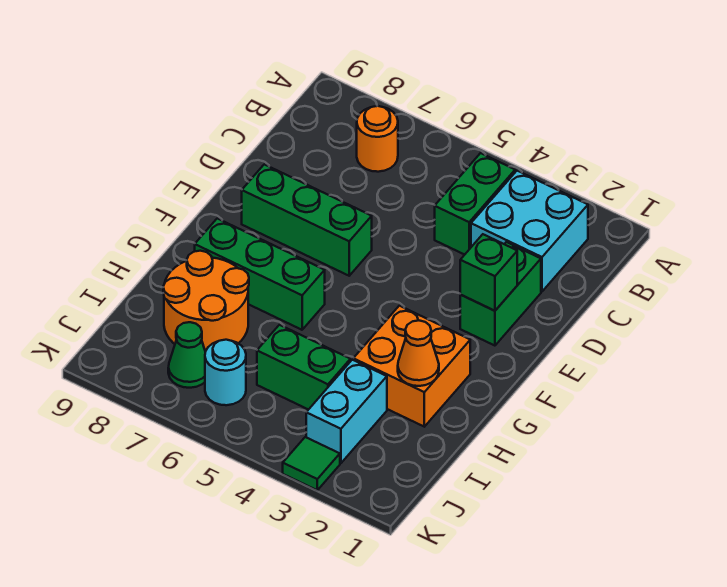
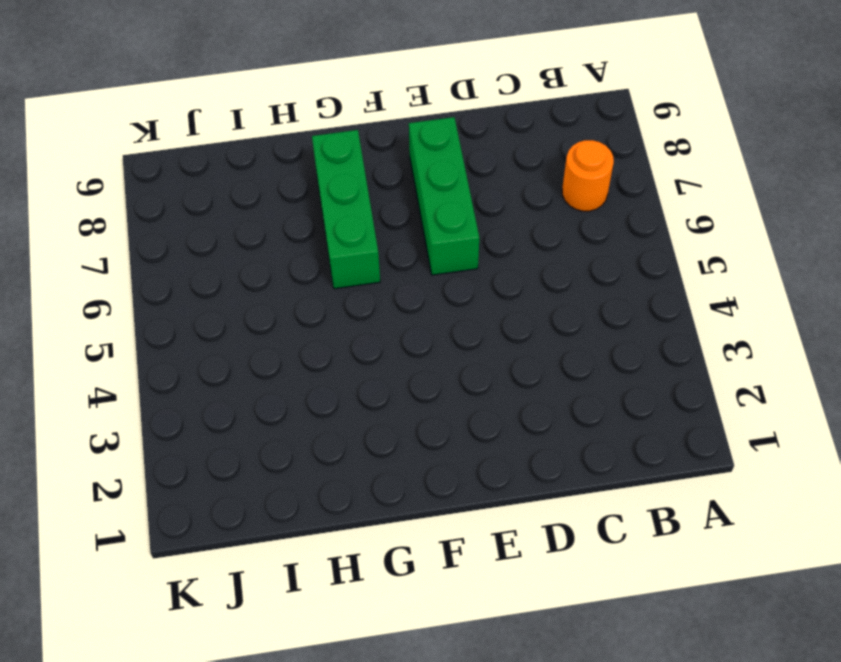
none -> cyan brick B2:C3 level 1
none -> green brick B4:C4 level 1
none -> green brick D2:E2 level 1

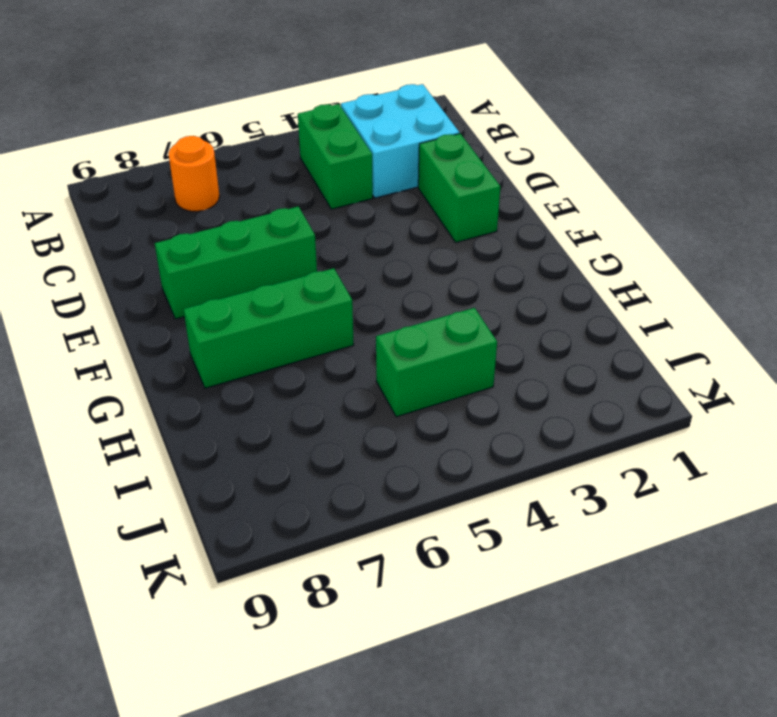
none -> orange brick G2:H3 level 1
none -> orange round brick H7:I8 level 1
none -> cyan brick I3:J3 level 1

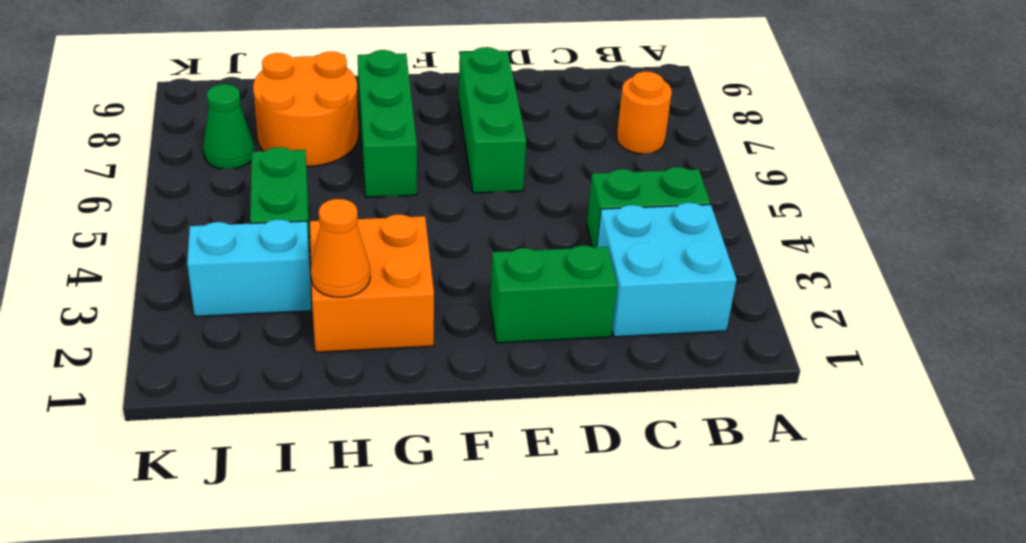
none -> cyan round brick J6 level 1
none -> green tile K3 level 1
none -> green brick E2 level 2

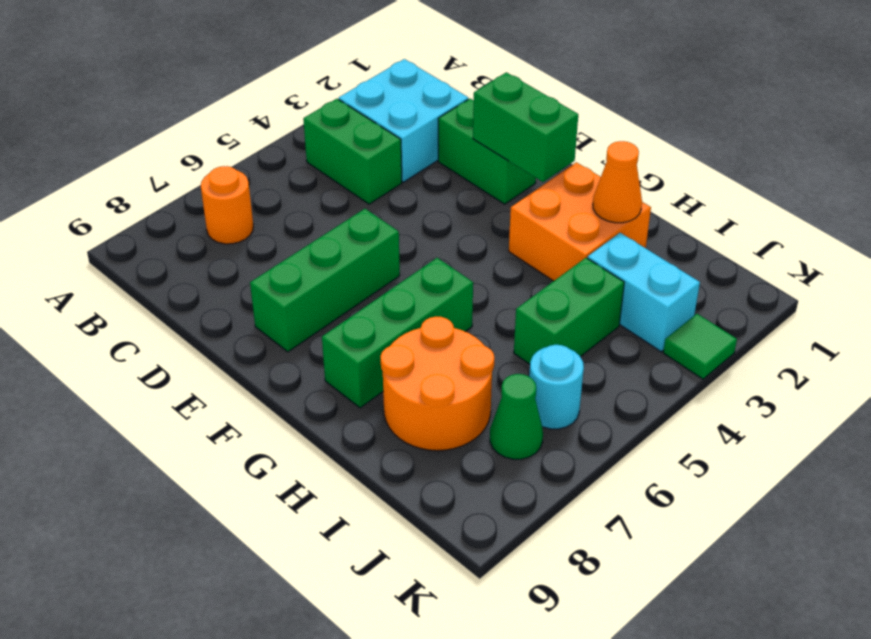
green brick E2:F2 level 2 -> green brick E2 level 2

